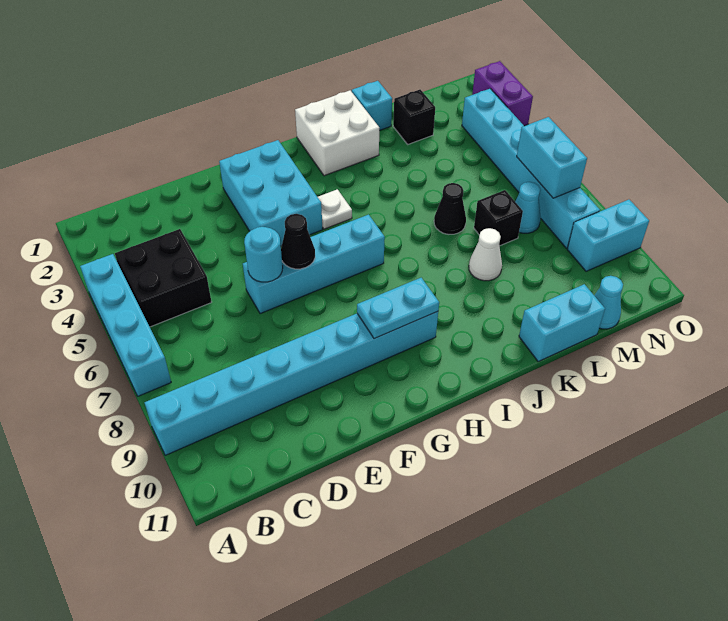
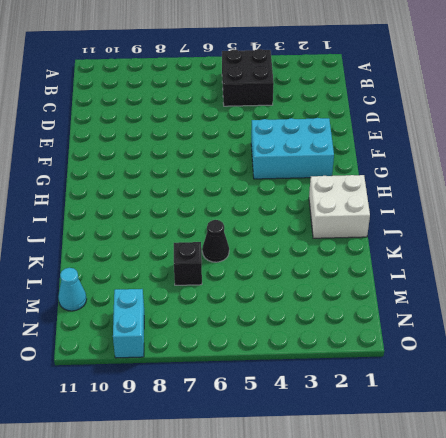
none -> cyan brick A4:A7 level 1
none -> cyan brick A9:H9 level 1
none -> cyan brick E6:H6 level 1

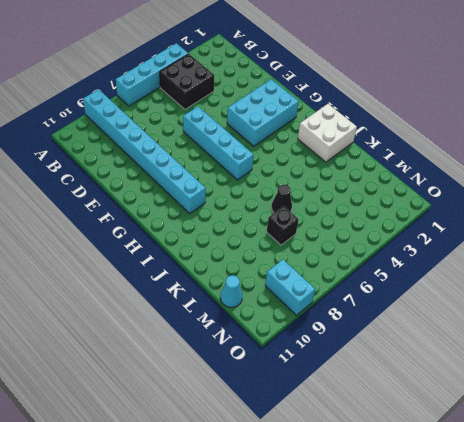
none -> white plate H4 level 1
none -> cyan brick K1 level 1
none -> white cone K8 level 1

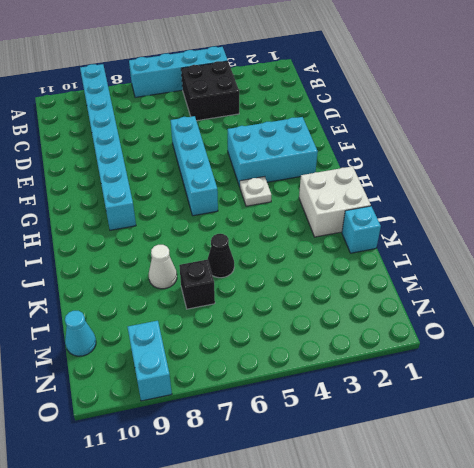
none -> cyan brick K11:L11 level 1
none -> black brick L2 level 1
none -> cyan cone M7 level 1

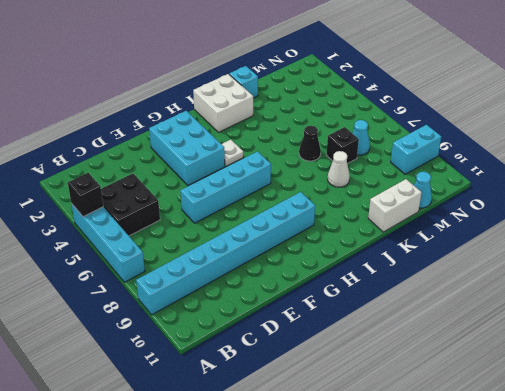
black brick A4 level 2 -> black brick L2 level 1
white brick K11:L11 level 1 -> cyan brick K11:L11 level 1
none -> cyan brick N3:N8 level 1
none -> purple brick O2:O3 level 1
none -> cyan round brick E6 level 2

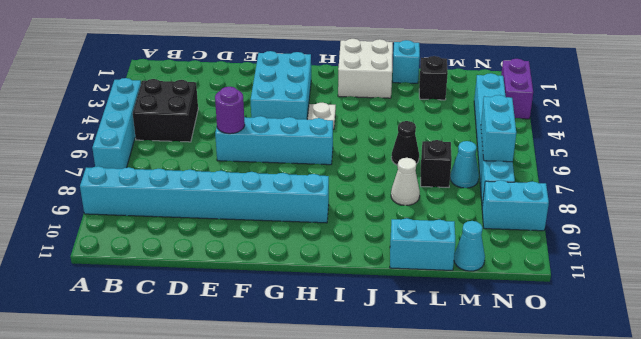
purple round brick E6 level 2 -> cyan round brick E6 level 2
none -> black cone F6 level 2
none -> cyan plate G9:H9 level 2

